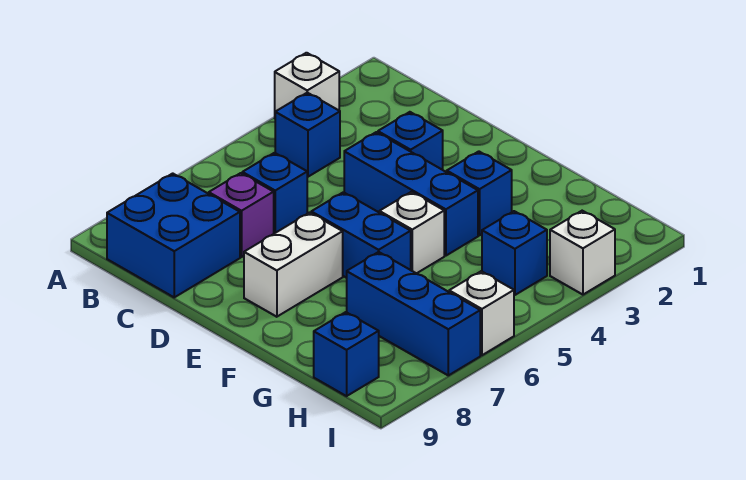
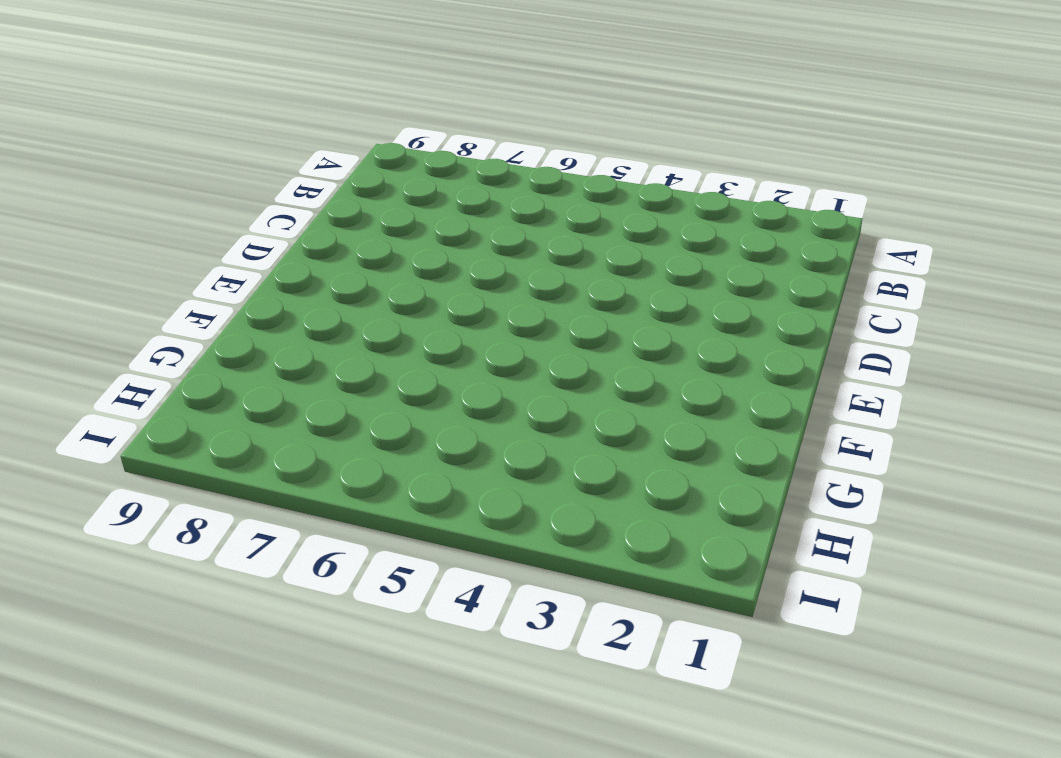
none -> white brick A3 level 1
none -> blue brick B4 level 1
none -> blue brick B8:C9 level 1

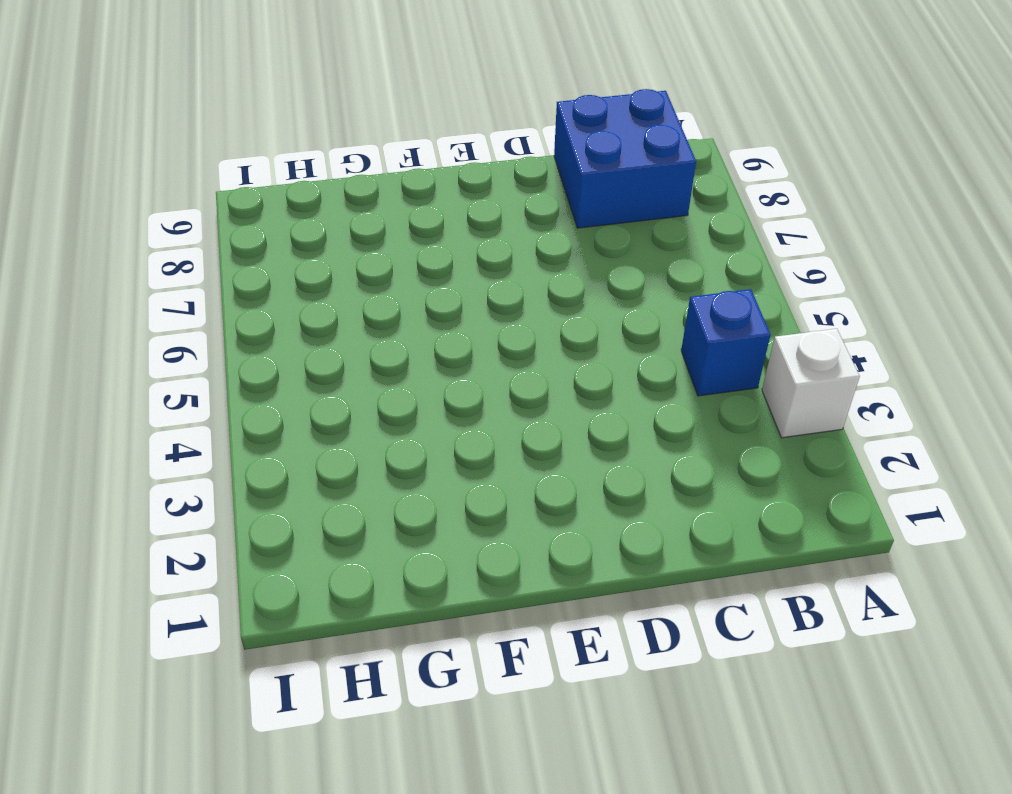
none -> blue brick C6 level 1
none -> purple brick C7 level 1
none -> blue brick D3 level 1

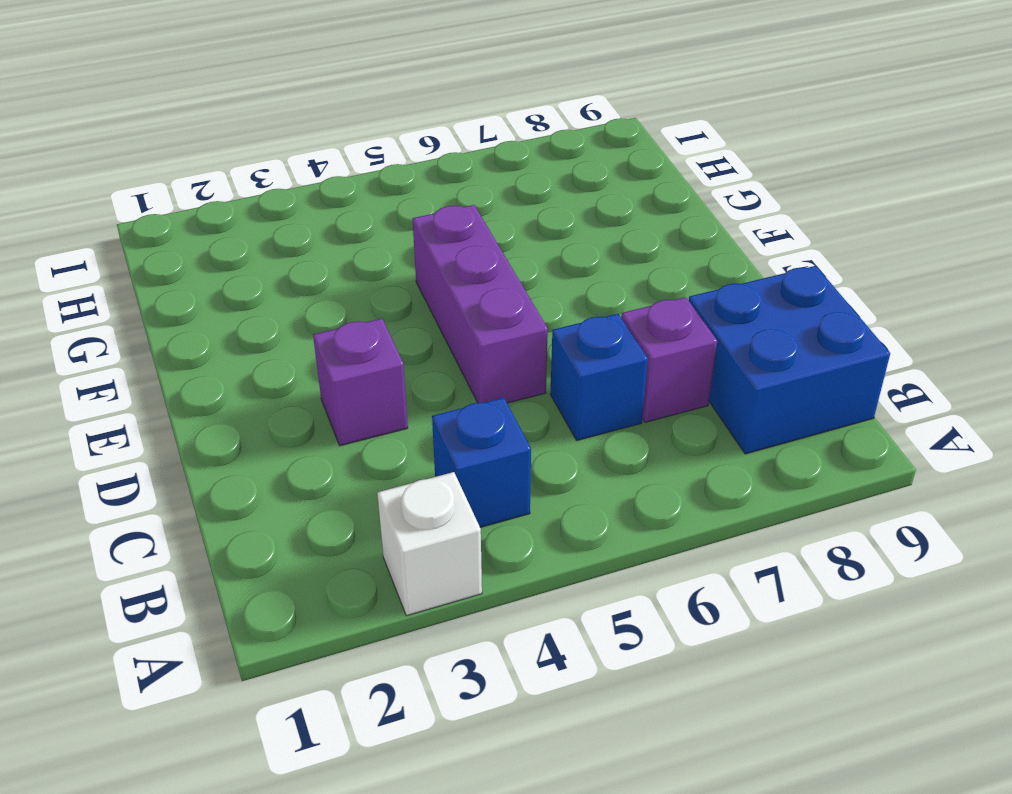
purple brick D3 level 1 -> blue brick D3 level 1
purple brick D5:F5 level 1 -> white brick F5 level 1
none -> blue brick D4:F4 level 1
none -> blue brick E6:F6 level 1
none -> white brick E7:E8 level 1

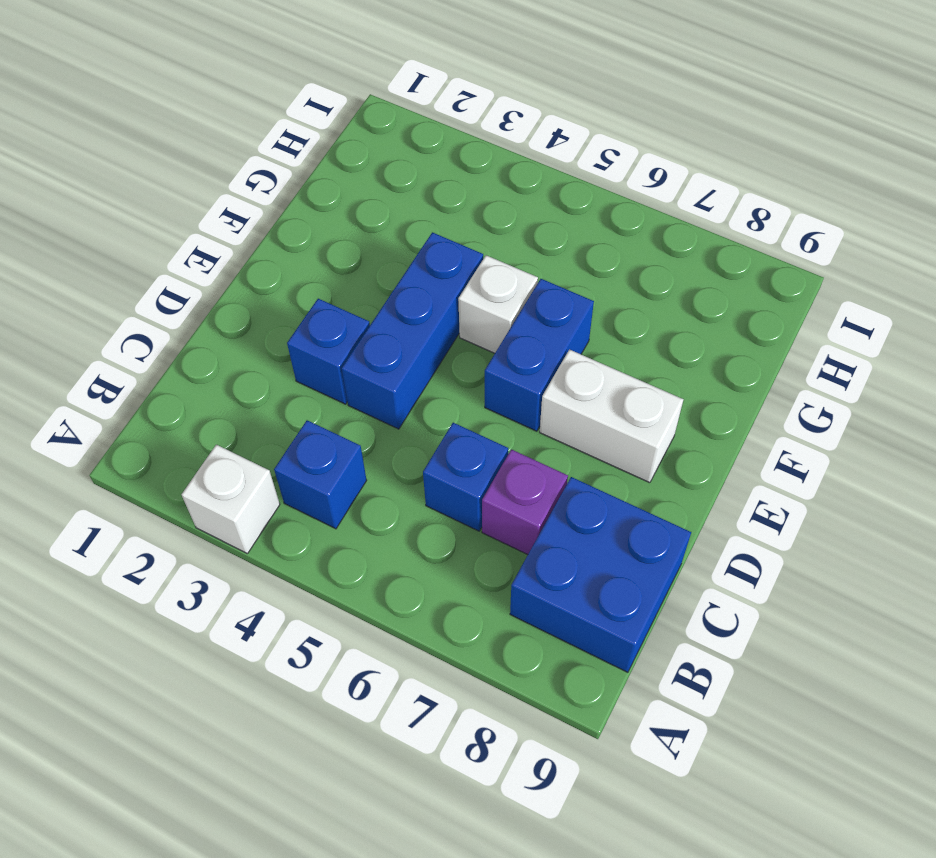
none -> blue brick F3 level 1
none -> blue brick G7:I7 level 1
none -> blue brick H4 level 1

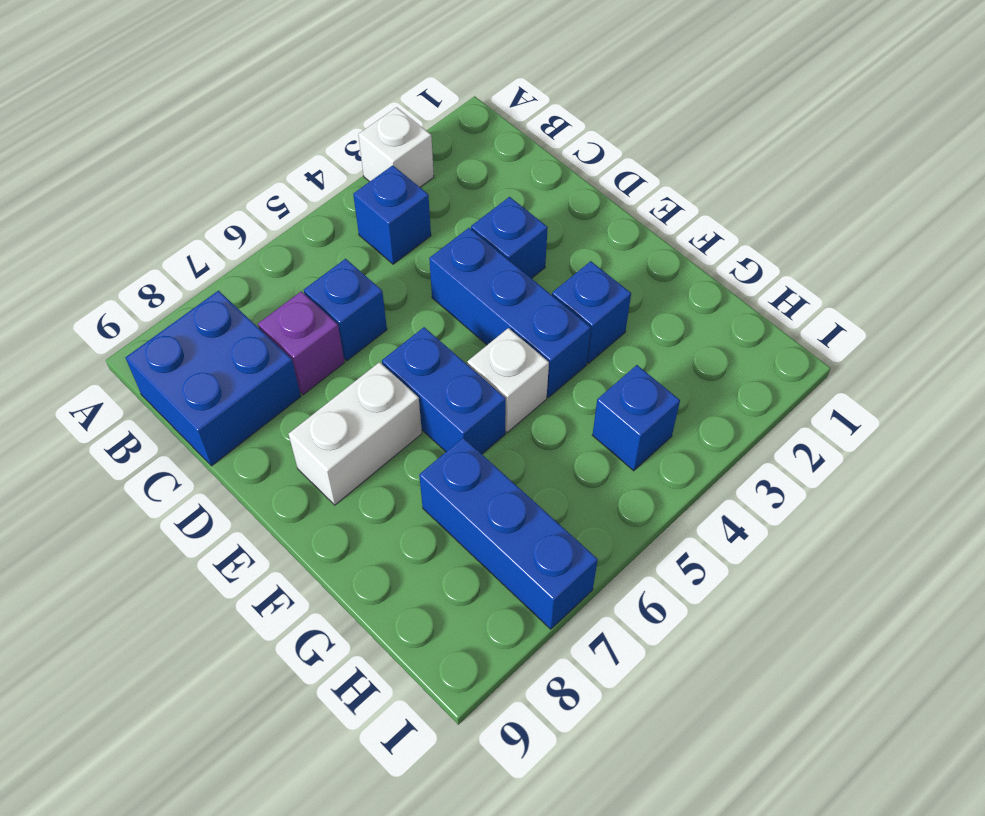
none -> blue brick H9 level 1
none -> white brick I3 level 1
none -> white brick I6 level 1

